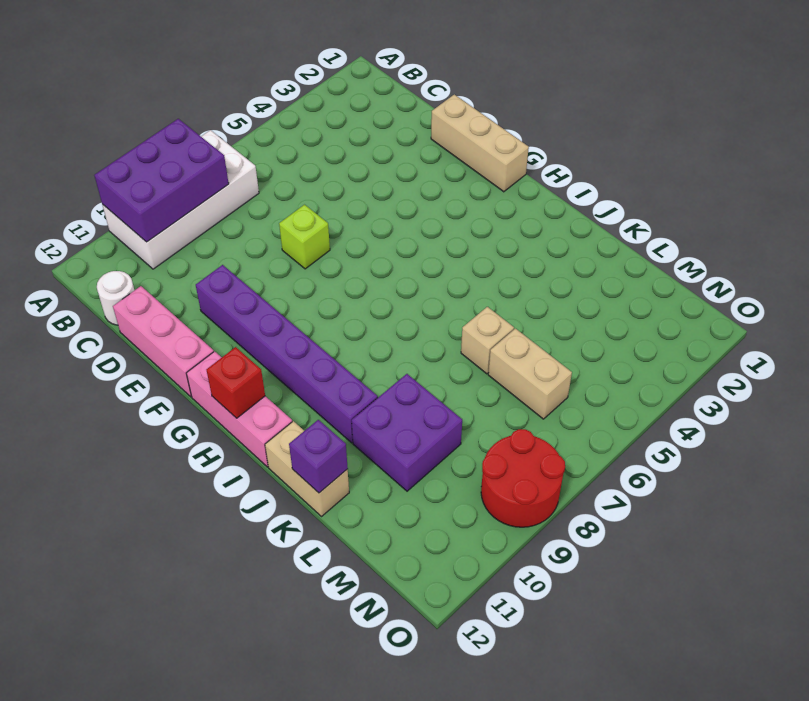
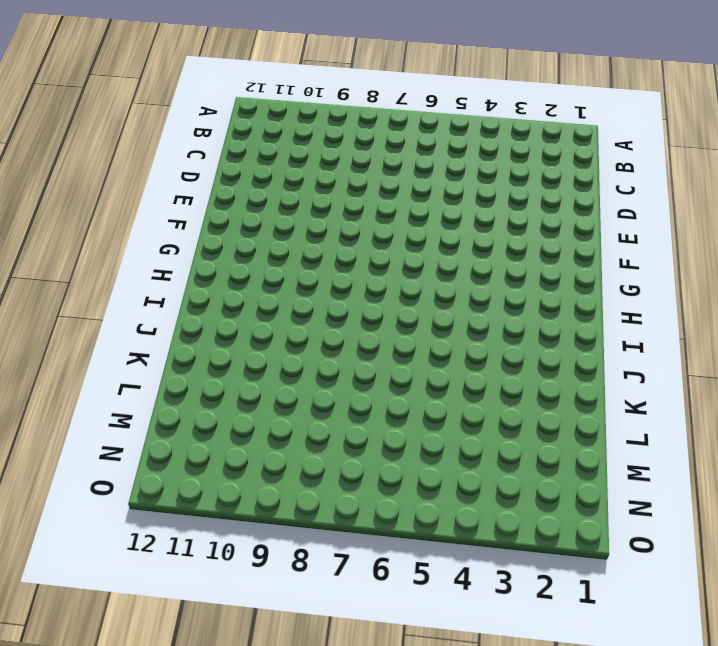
none -> white brick A7:B10 level 1
none -> white round brick C12 level 1
none -> pink brick D12:F12 level 1

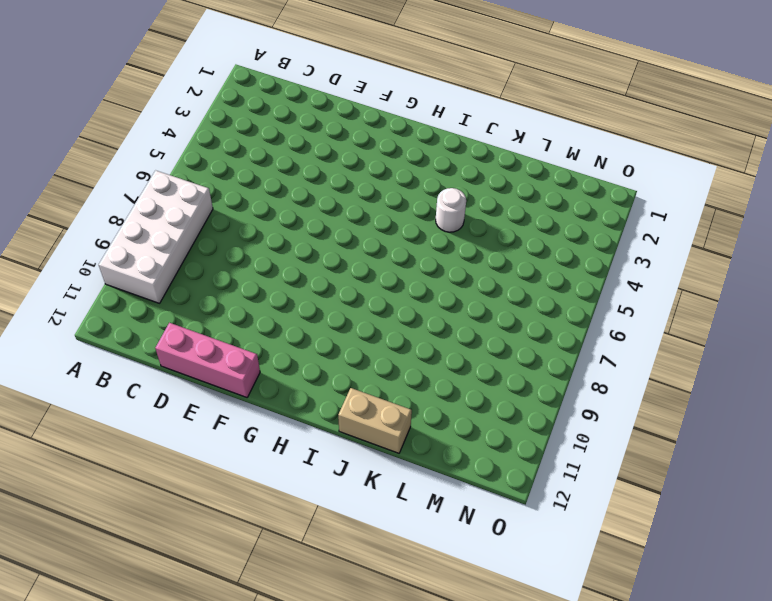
white round brick J4 level 1 -> white round brick C12 level 1
none -> tan brick E1:G1 level 1
none -> lime brick E7 level 1
none -> purple brick E10:J10 level 1

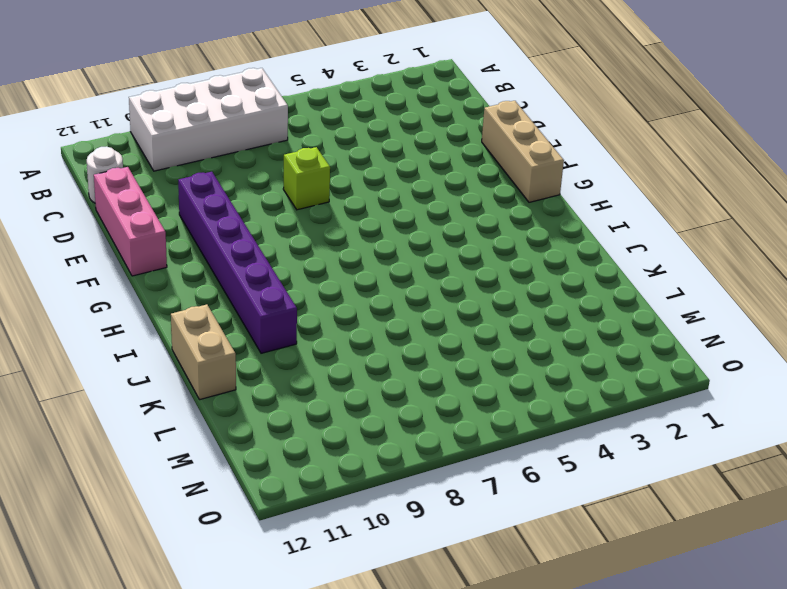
none -> pink brick G12:I12 level 1
none -> tan brick K6 level 1
none -> purple brick K9:L10 level 1

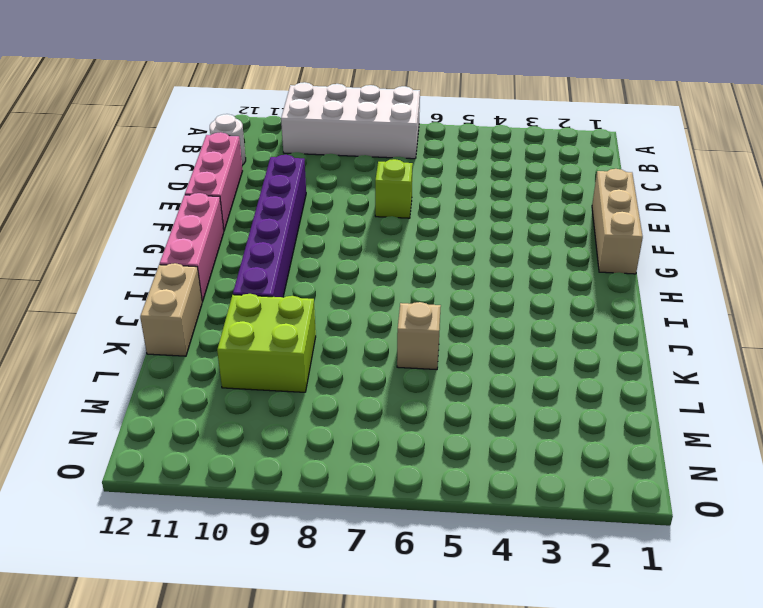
lime brick K9:L10 level 1 -> purple brick K9:L10 level 1
none -> tan brick L6:M6 level 1
none -> red round brick N8:O9 level 1
none -> purple brick A8:B10 level 2

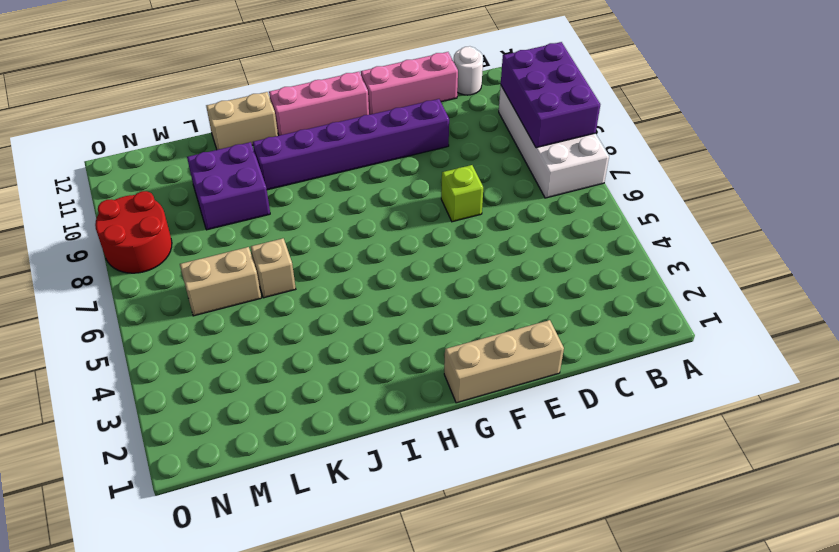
none -> red brick H12 level 2
none -> purple brick K12 level 2

